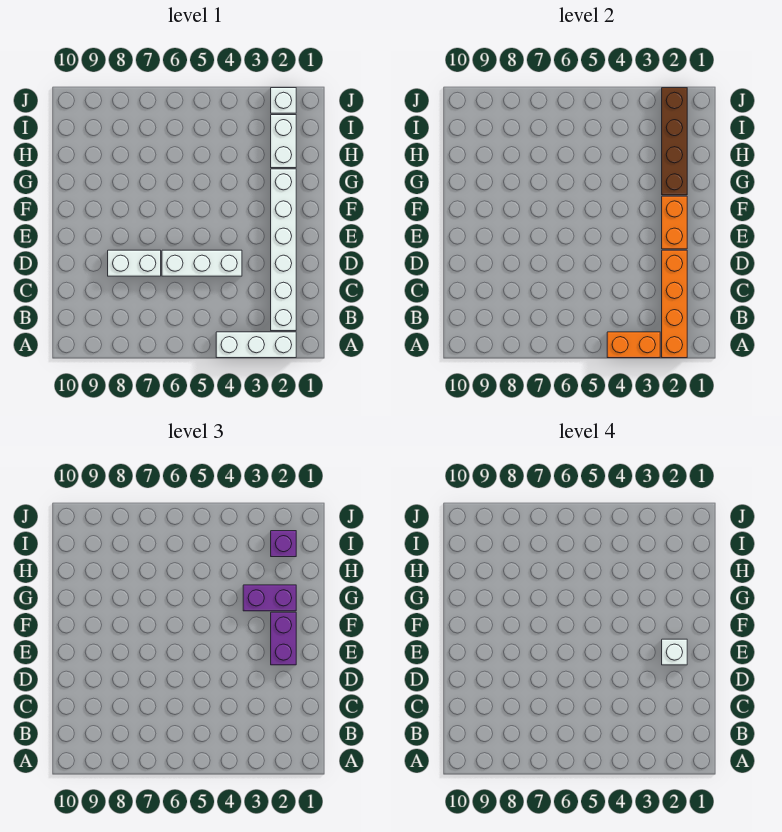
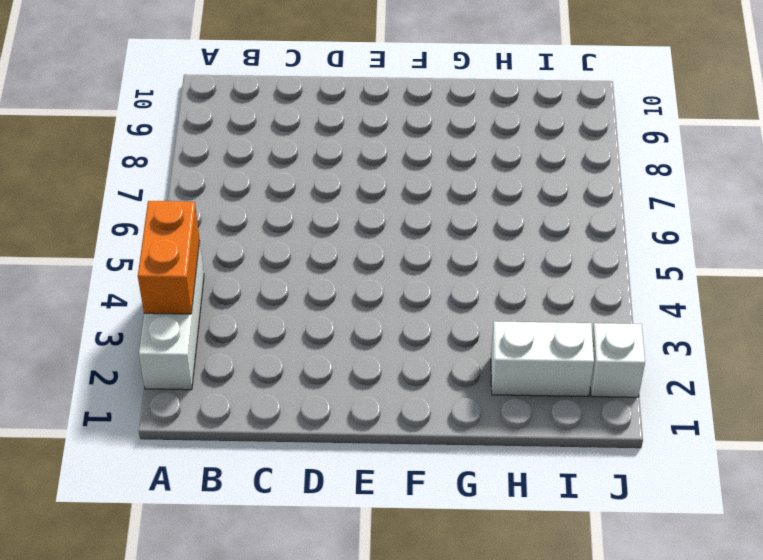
none -> white brick B2:G2 level 1
none -> white brick D4:D6 level 1
none -> white brick D7:D8 level 1

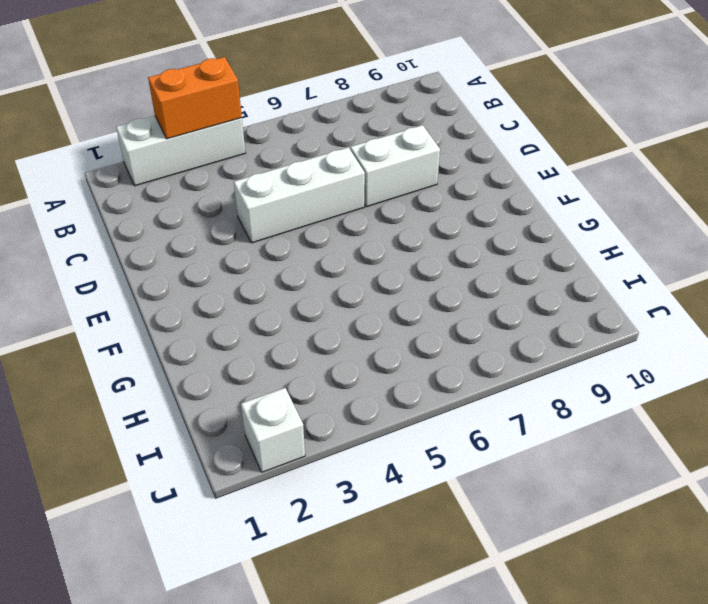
none -> white brick B2:G2 level 1
none -> white brick H2:I2 level 1
none -> orange brick A2:D2 level 2

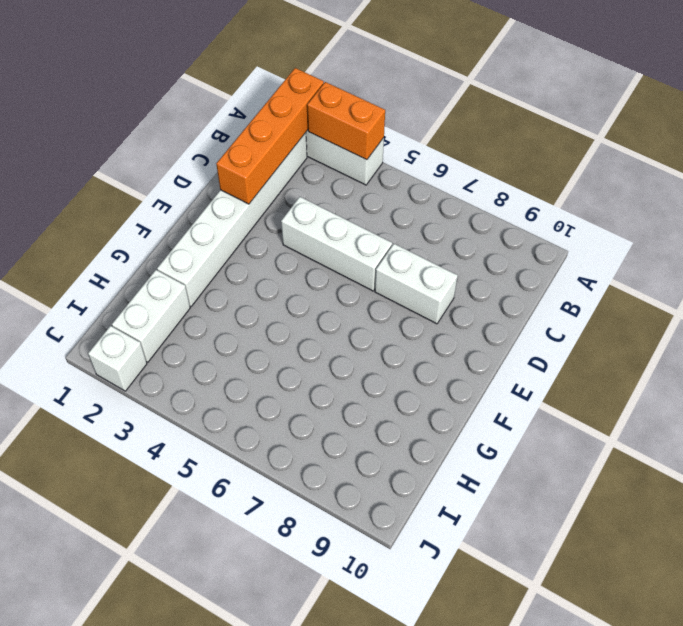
none -> orange brick E2:F2 level 2
none -> brown brick G2:J2 level 2
none -> purple brick E2:F2 level 3

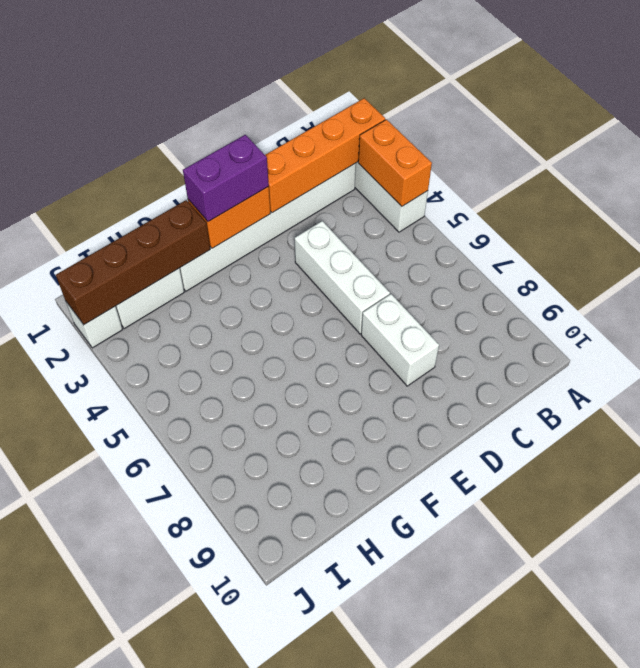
none -> purple brick G2:G3 level 3
none -> purple brick I2 level 3
none -> white brick E2 level 4

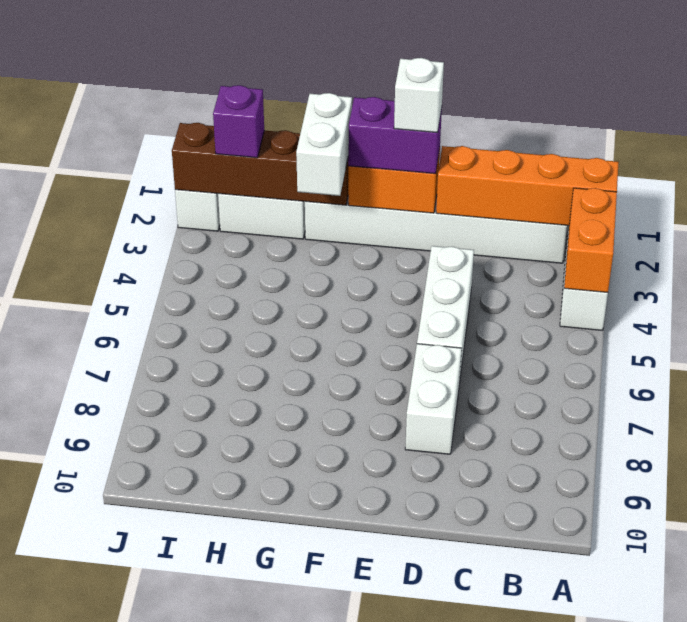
white brick G2:G3 level 3 -> purple brick G2:G3 level 3

